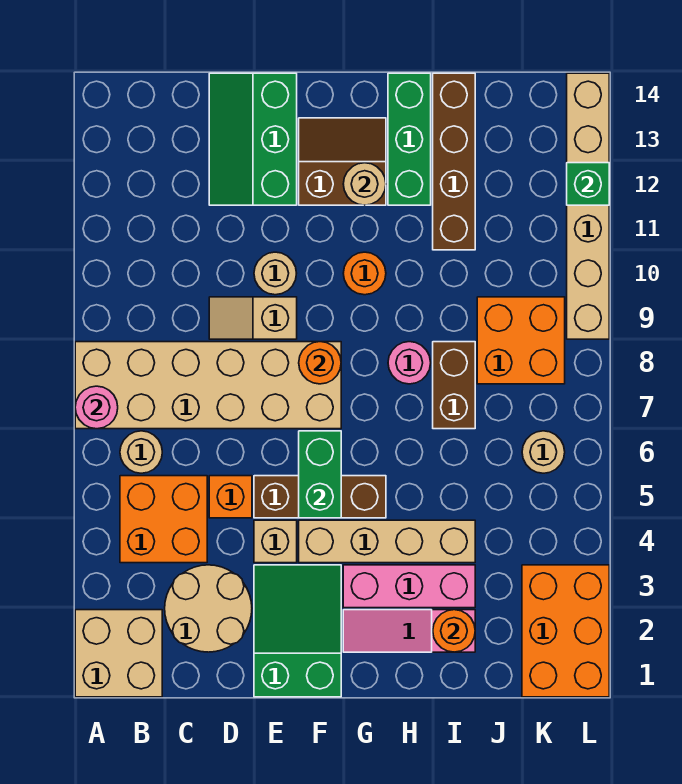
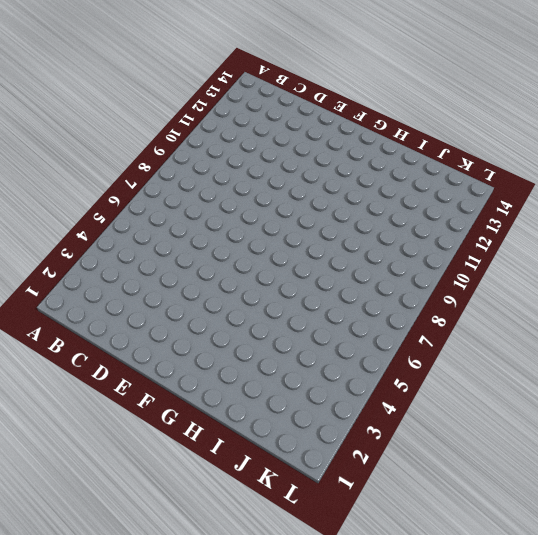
none -> tan brick A1:B2 level 1
none -> tan brick A7:F8 level 1
none -> orange brick B4:C5 level 1
none -> tan round brick B6 level 1

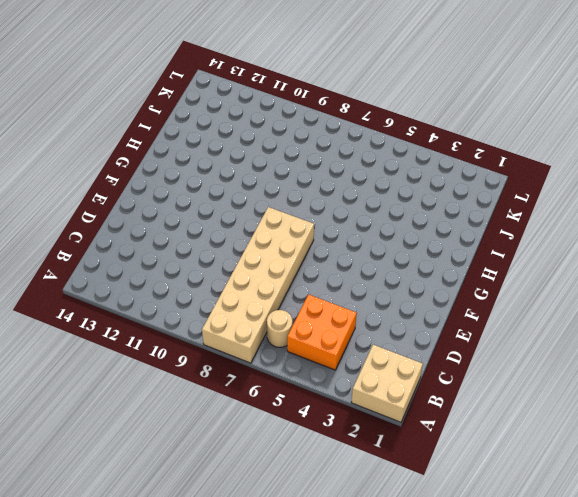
none -> tan round brick C2:D3 level 1
none -> orange brick D5 level 1
none -> tan slope D9:E9 level 1 top E
none -> green slope D12:E14 level 1 top E

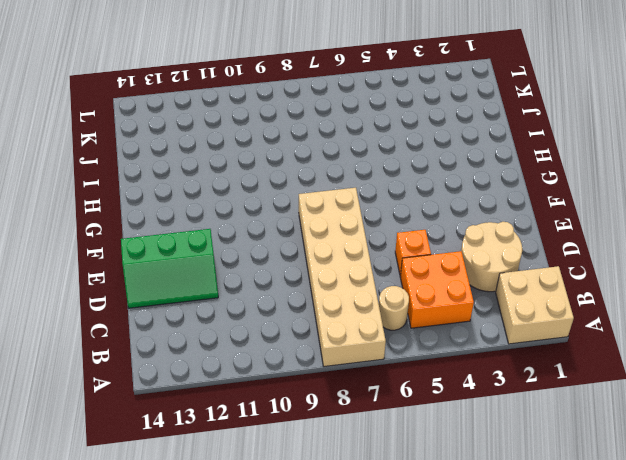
none -> tan slope D9:E9 level 1 top E
none -> green slope E1:F3 level 1 top 1
none -> tan brick E4 level 1
none -> brown brick E5:G5 level 1

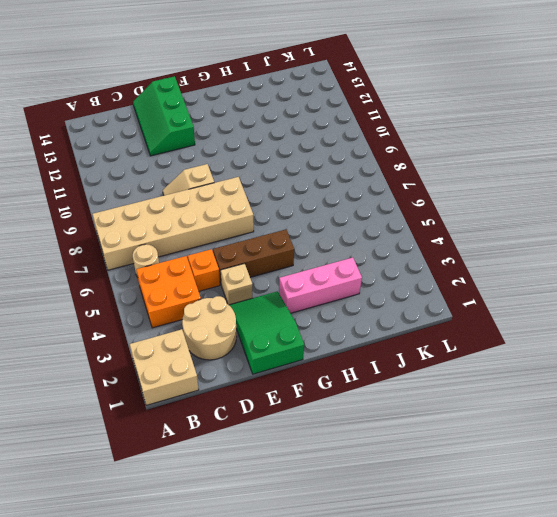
none -> tan round brick E10 level 1
none -> tan brick F4:I4 level 1
none -> brown slope F12:G13 level 1 top 12
none -> pink slope G2:I2 level 1 top I

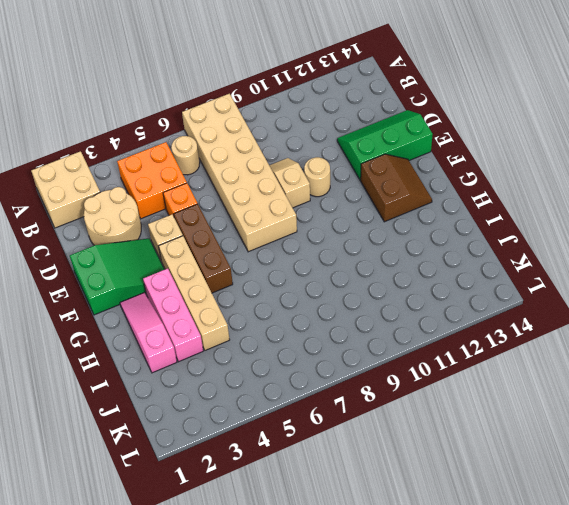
none -> orange round brick G10 level 1
none -> pink round brick H8 level 1
none -> green brick H12:H14 level 1
none -> brown brick I7:I8 level 1

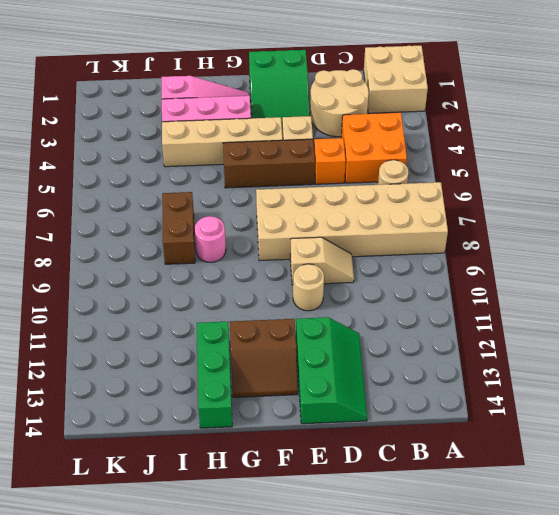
none -> orange round brick G10 level 1
none -> brown brick I11:I14 level 1
none -> orange brick J8:K9 level 1
none -> orange brick K1:L3 level 1

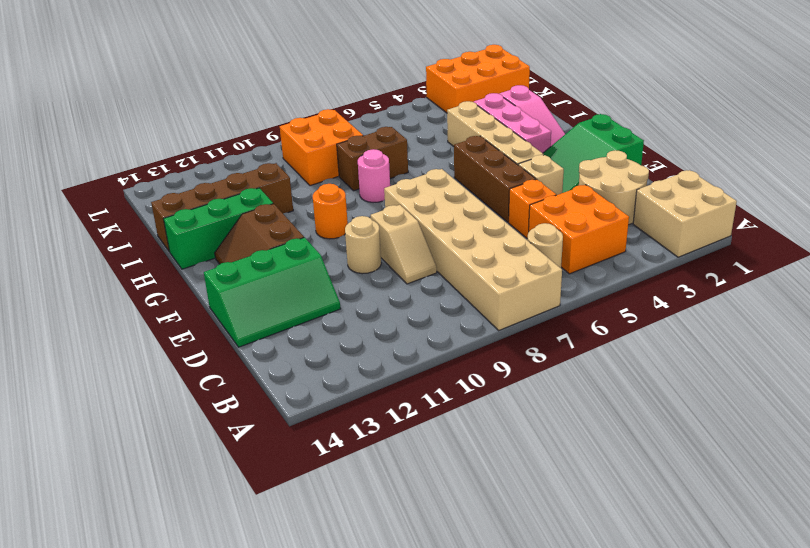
none -> tan round brick K6 level 1
none -> tan brick L9:L14 level 1
none -> pink round brick A7 level 2
none -> green brick F5:F6 level 2

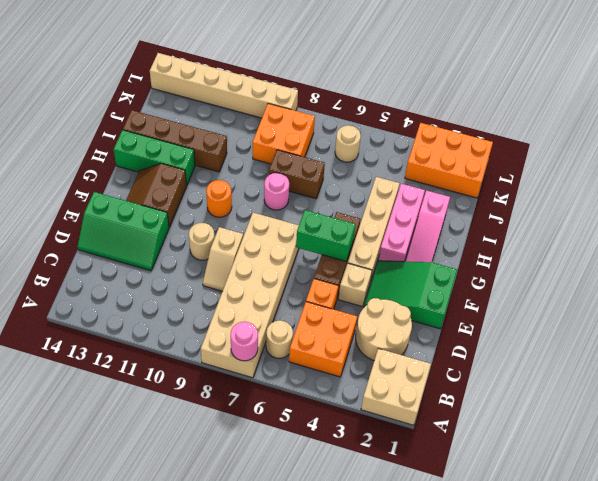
none -> orange round brick F8 level 2
none -> tan round brick G12 level 2
none -> orange round brick I2 level 2
none -> green brick L12 level 2

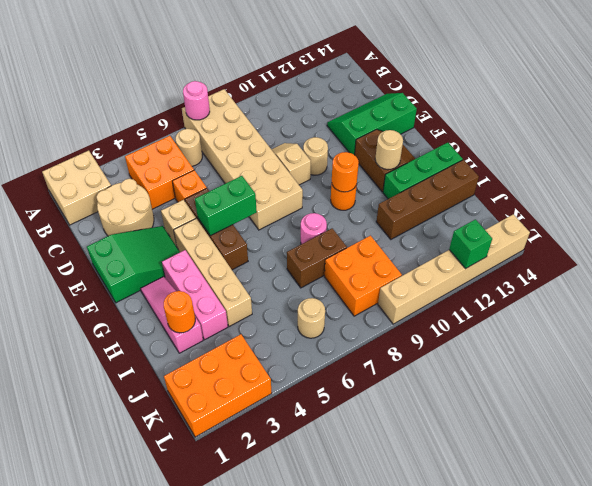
orange round brick G10 level 2 -> orange round brick F8 level 2

